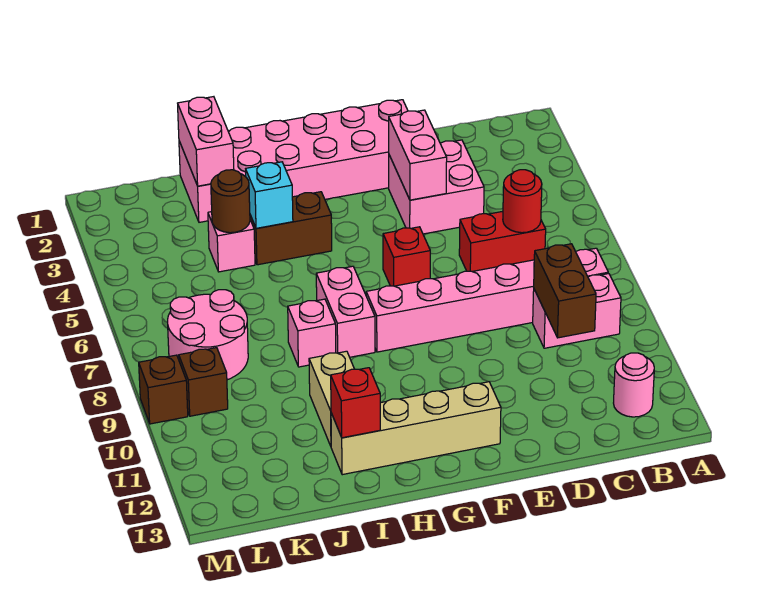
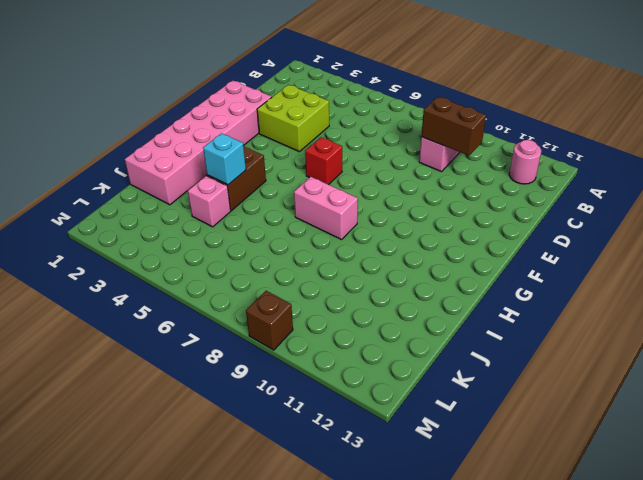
lime brick D3:E4 level 1 -> pink brick D3:E4 level 1
none -> pink brick B8:G8 level 1
none -> red brick C6:D6 level 1
none -> tan brick F12:I12 level 1

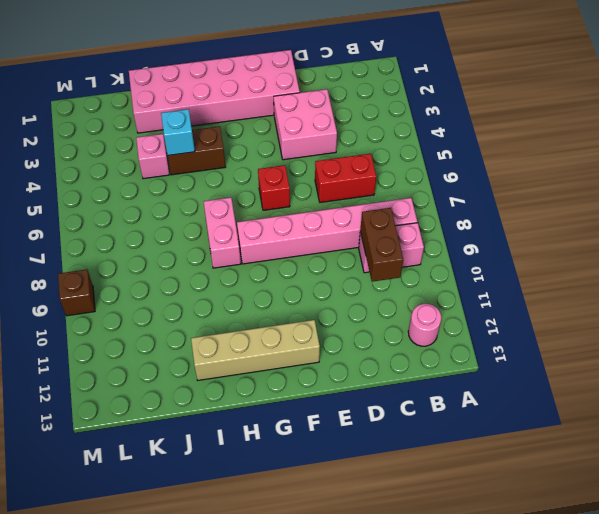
none -> pink brick I8 level 1
none -> tan brick I10:I11 level 1
none -> pink round brick K7:L8 level 1

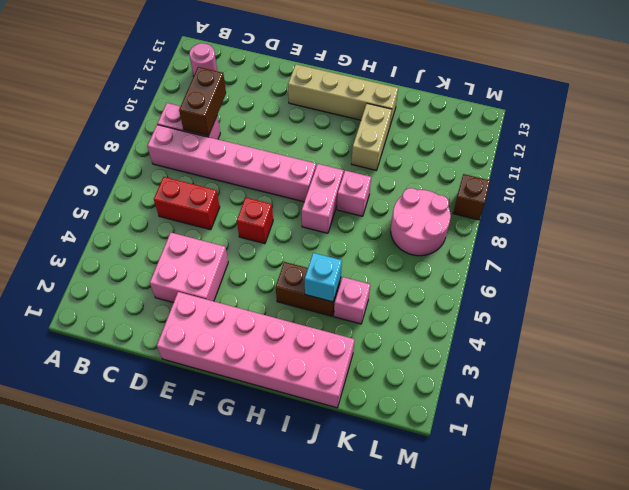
none -> brown brick L9 level 1
none -> red round brick C6 level 2
none -> pink brick E3:E4 level 2

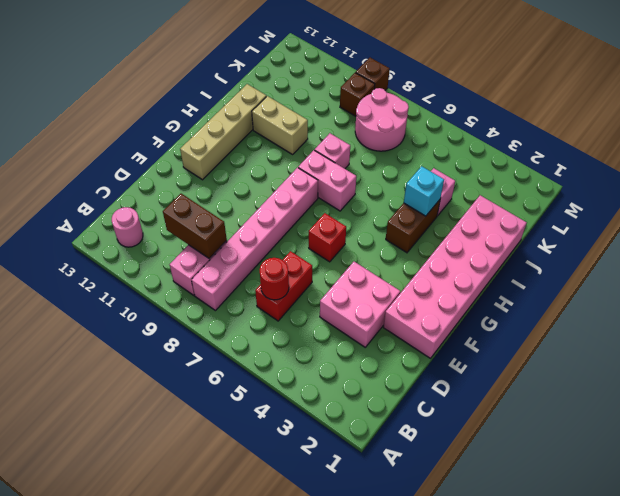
none -> pink brick E3:E4 level 2
none -> red brick I12 level 2
none -> pink brick J1:J2 level 2

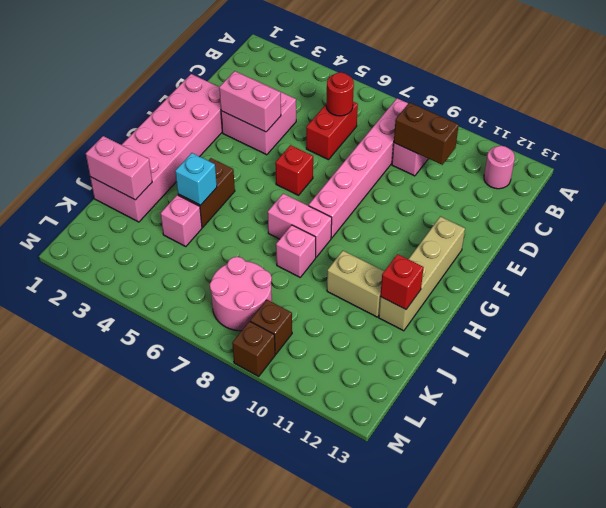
none -> brown round brick J4 level 2

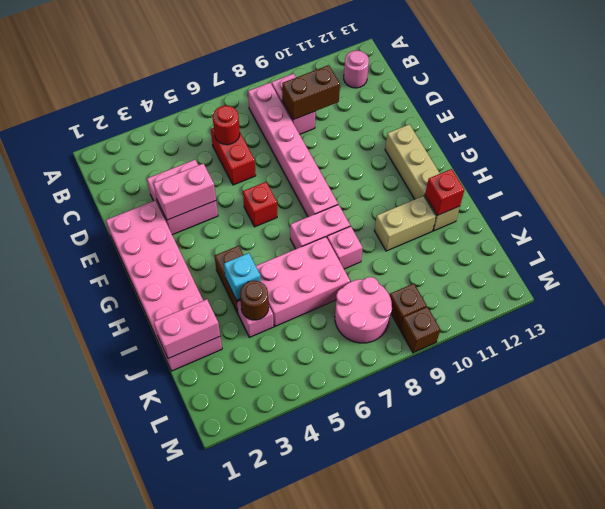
pink brick I5:J7 level 1 -> none

